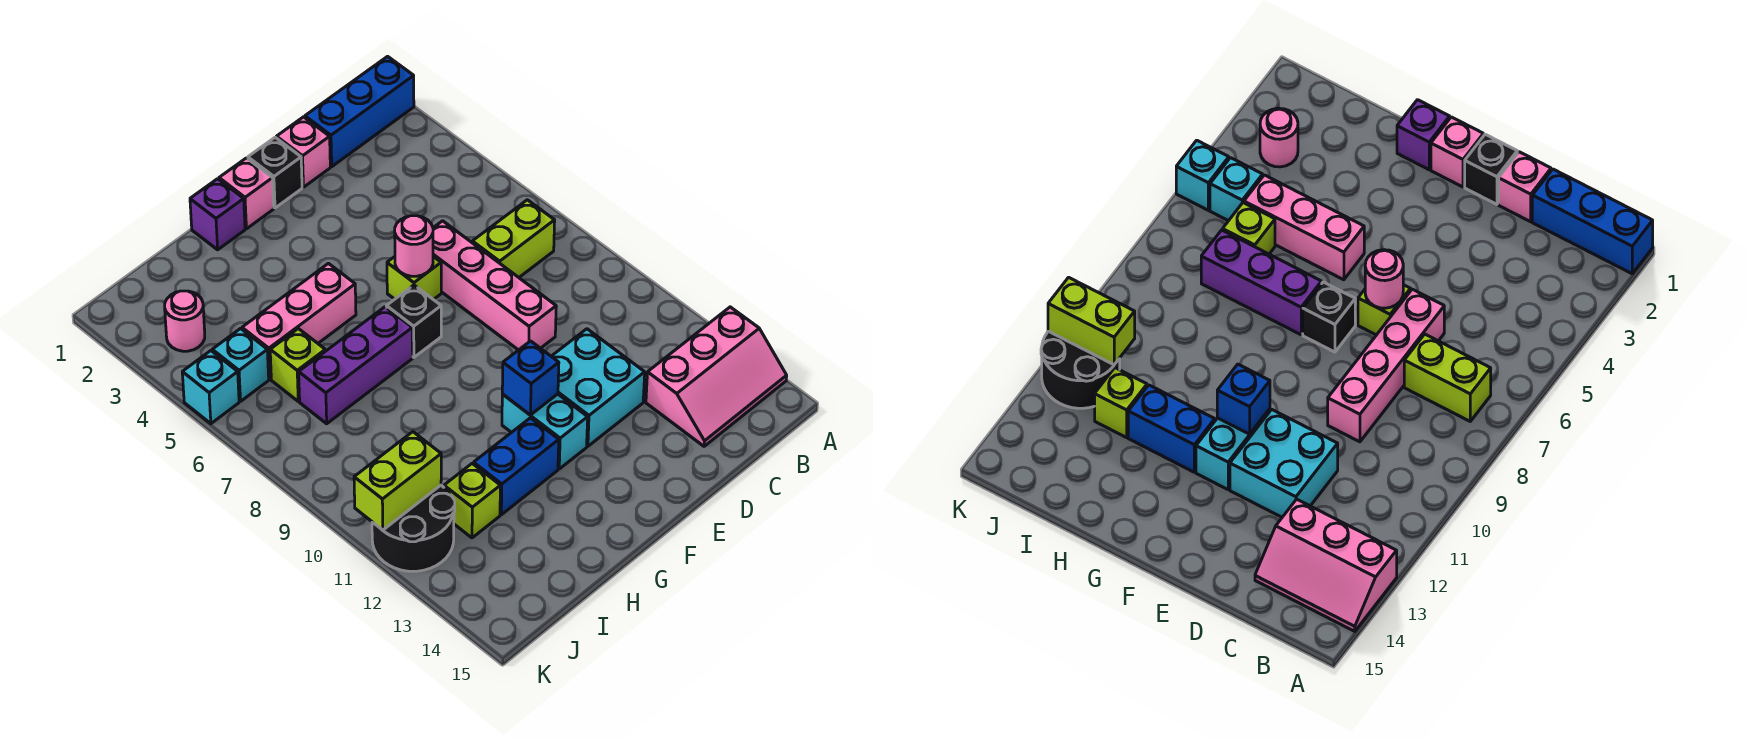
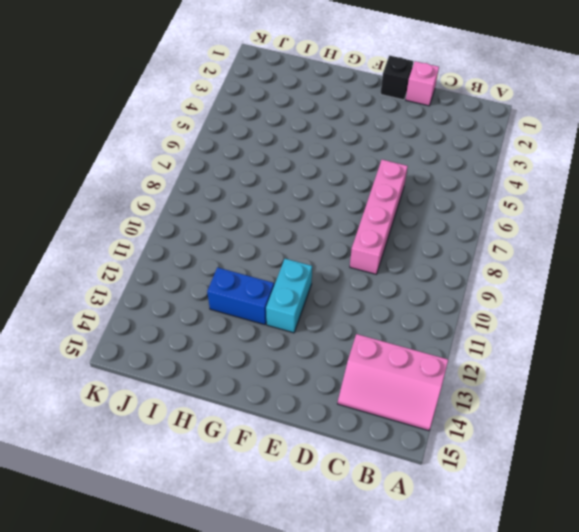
none -> blue brick A1:C1 level 1
none -> lime brick B7:C7 level 1
none -> cyan brick D11:E12 level 1

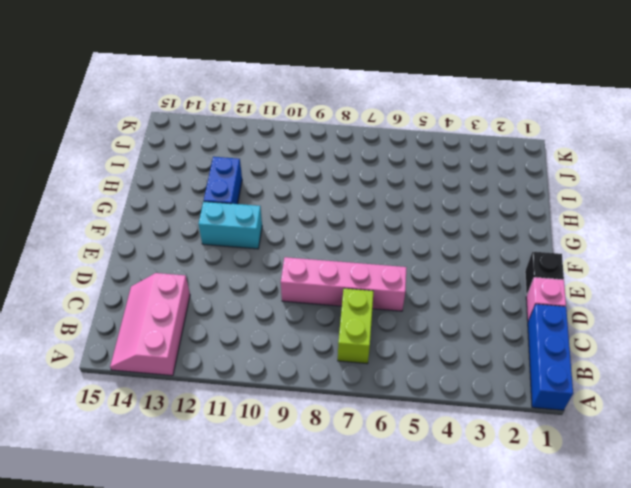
none -> cyan brick D11:E12 level 1
none -> lime brick E6 level 1
none -> pink brick F1 level 1

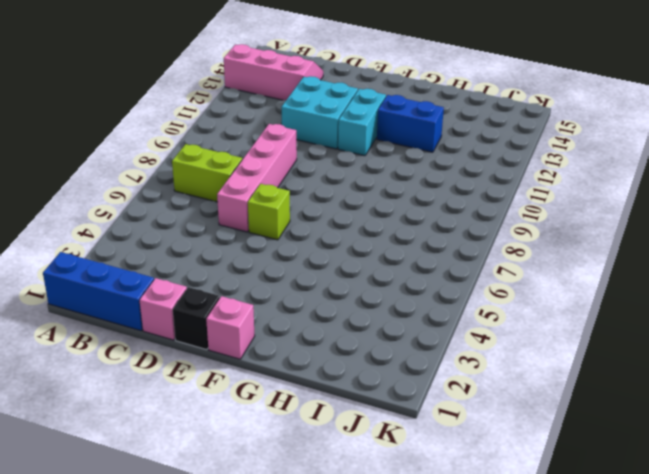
none -> black brick F7 level 1
none -> purple brick G1 level 1
none -> pink brick G5:I5 level 1

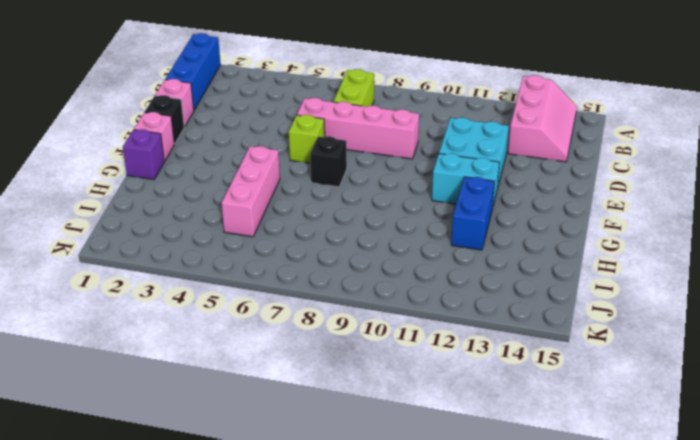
none -> purple brick G7:I7 level 1
none -> lime brick I6 level 1
none -> lime brick I12 level 1

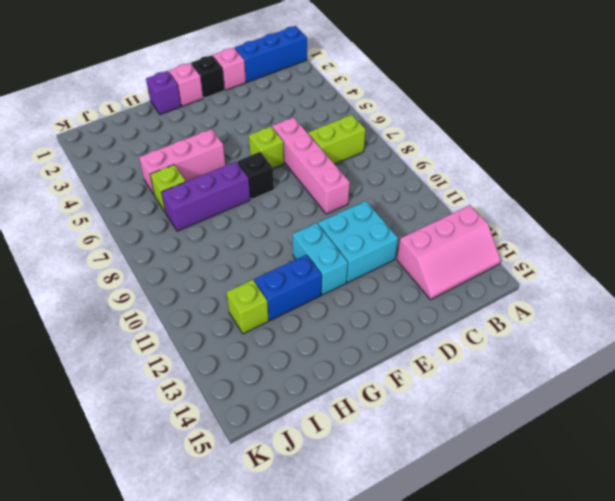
none -> pink round brick J3 level 1
none -> cyan brick J5 level 1
none -> black round brick J11:K12 level 1

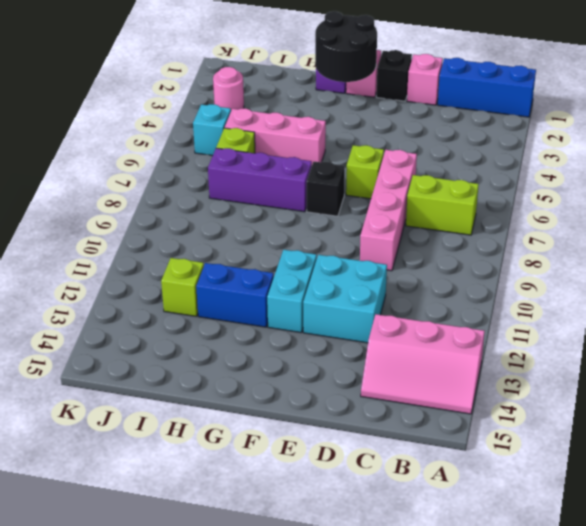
black round brick F1:G2 level 2 -> black round brick J11:K12 level 1
none -> cyan brick K5 level 1
none -> pink round brick E6 level 2
none -> blue brick F11 level 2

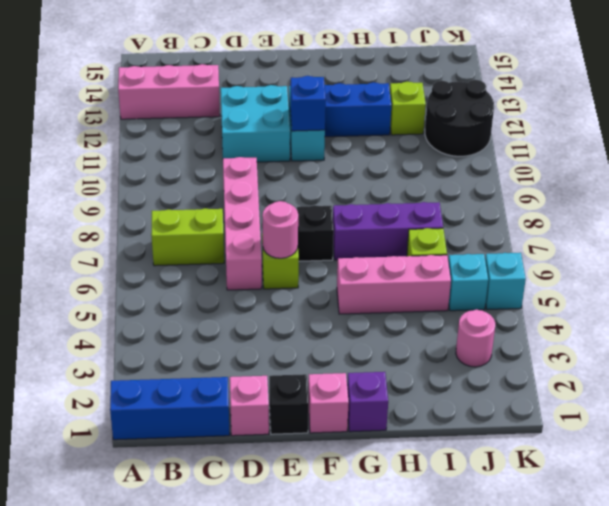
none -> lime brick J11:K11 level 2

